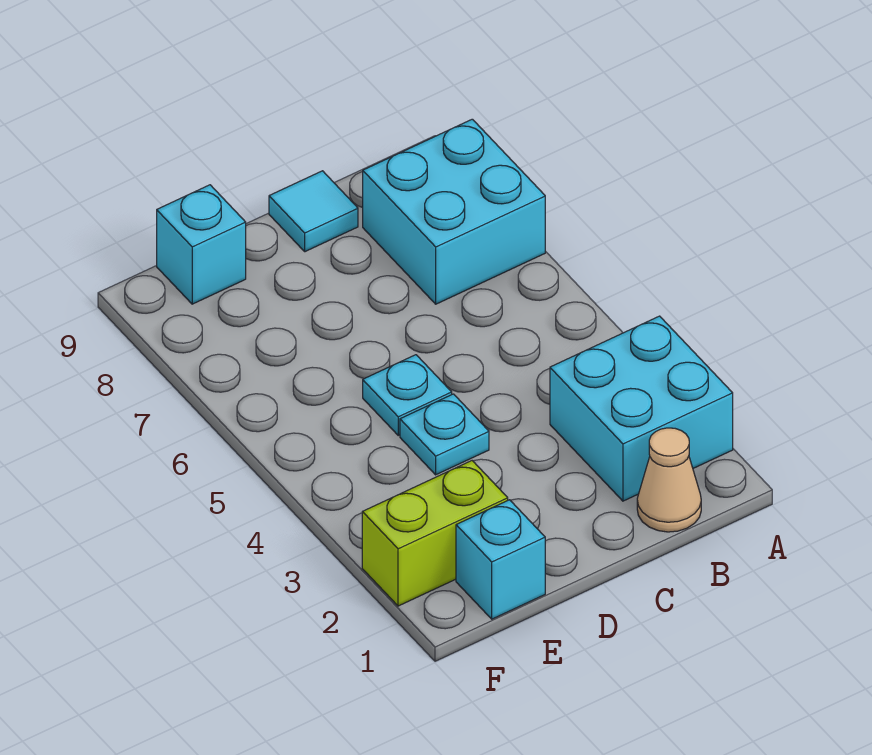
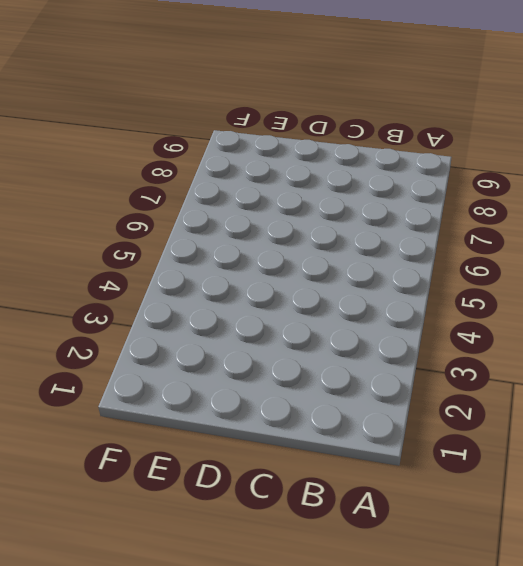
none -> cyan brick A2:B3 level 1
none -> cyan brick A7:B8 level 1

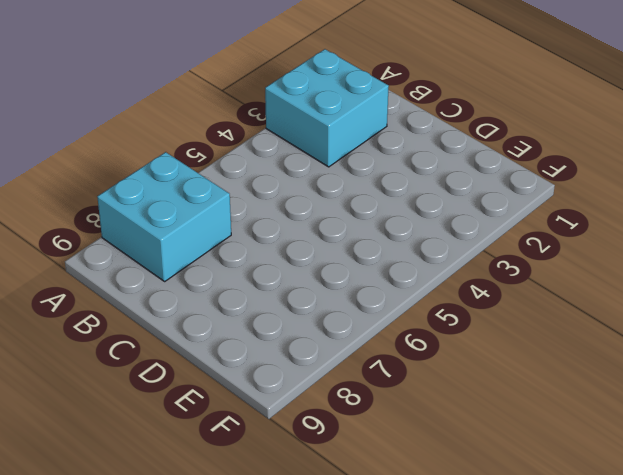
none -> tan cone B1 level 1
none -> cyan tile C9 level 1

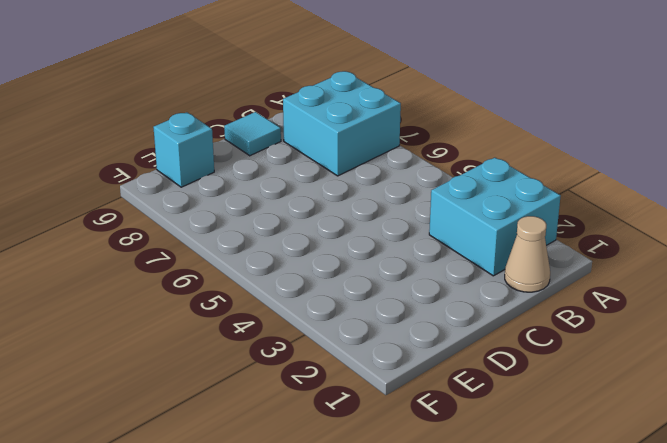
none -> cyan plate D4 level 1
none -> cyan plate D5 level 1

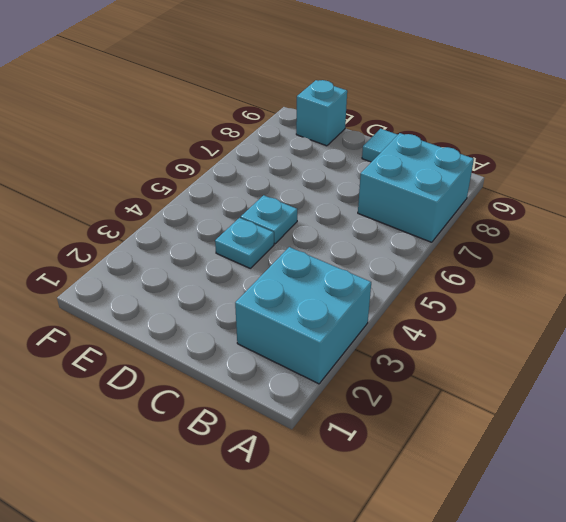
none -> tan cone B1 level 1
none -> cyan brick E1 level 1

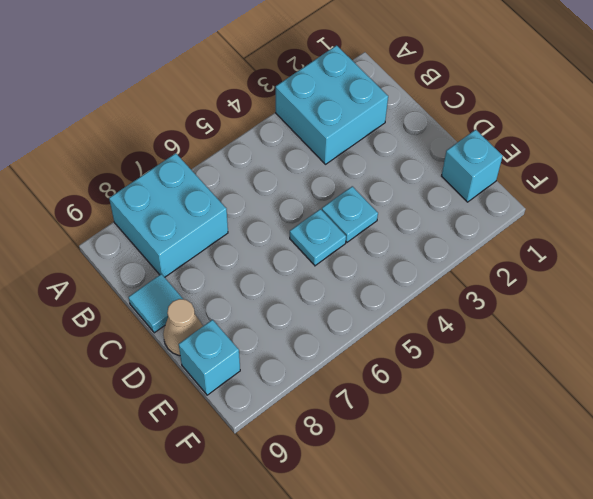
tan cone D9 level 1 -> tan cone B1 level 1
none -> lime brick E2:F2 level 1

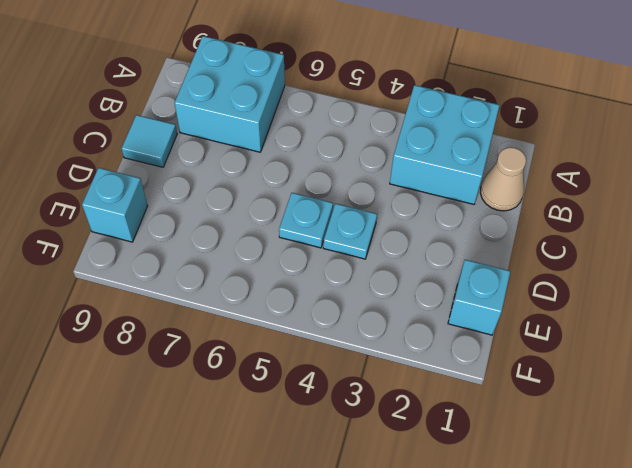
none -> lime brick E2:F2 level 1

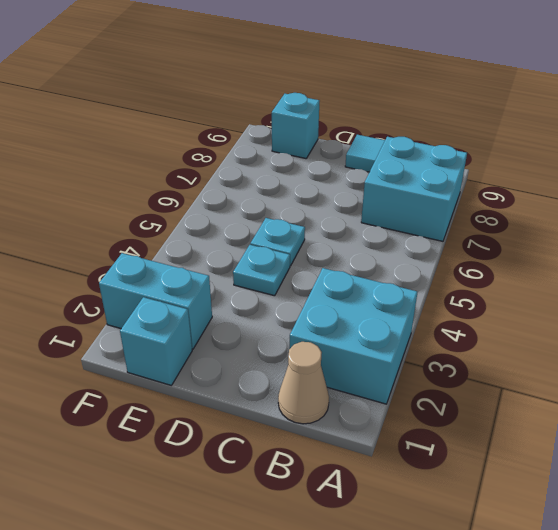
cyan brick E2:F2 level 1 -> lime brick E2:F2 level 1

